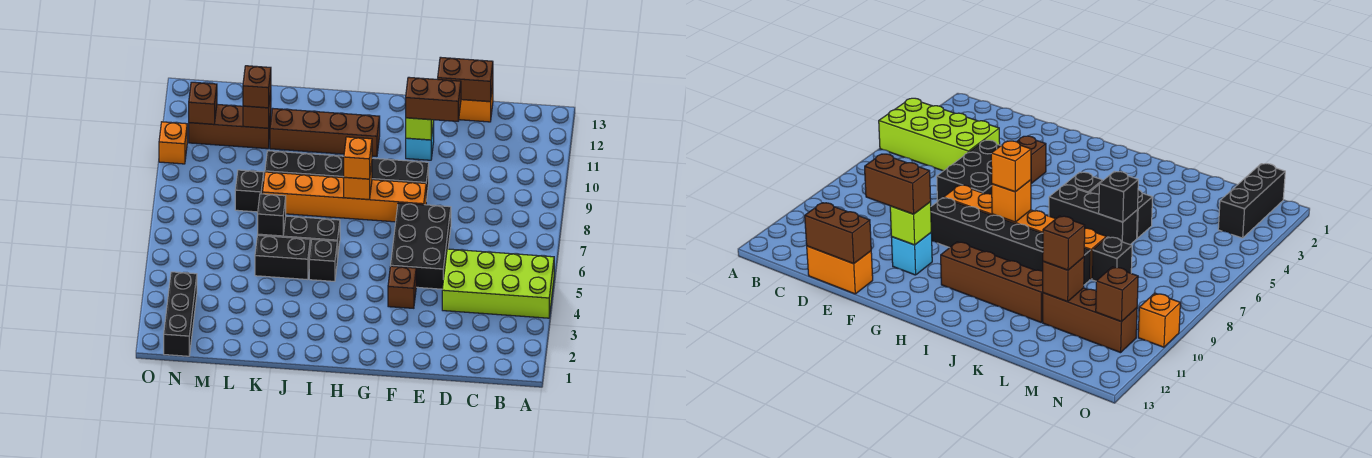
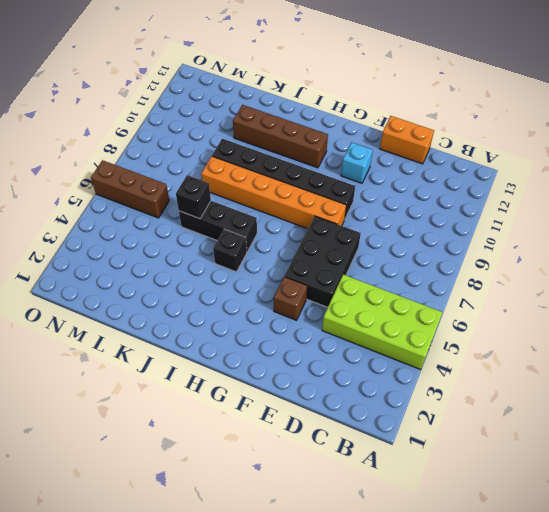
brown brick M6:O6 level 1 -> brown brick L11:N11 level 1
none -> black brick J5:K5 level 1
none -> black brick L8 level 1
none -> black brick N1:N3 level 1

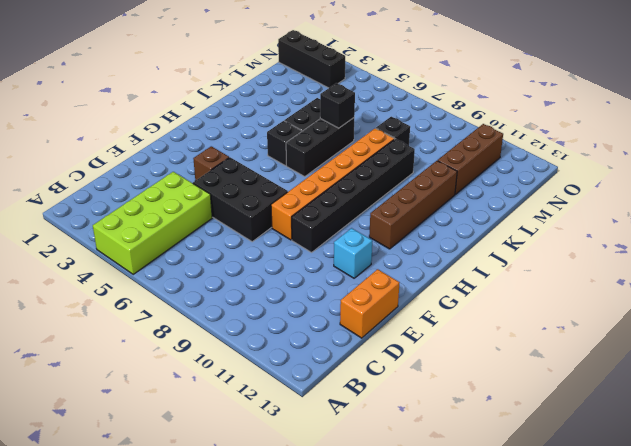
none -> orange brick O10 level 1
none -> brown brick D13:E13 level 2
none -> lime brick F11 level 2

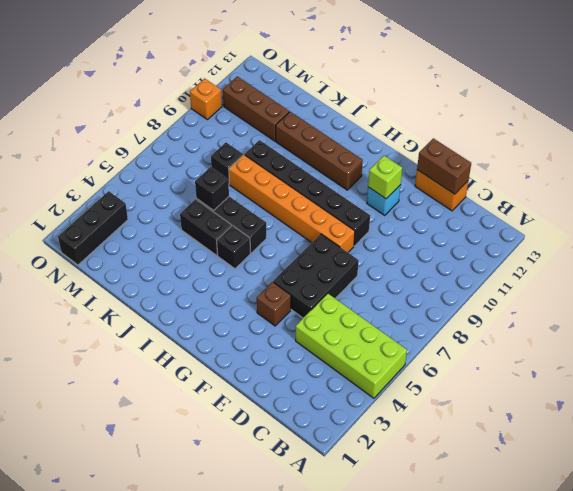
none -> orange brick H8 level 2
none -> brown brick L11 level 2
none -> brown brick N11 level 2

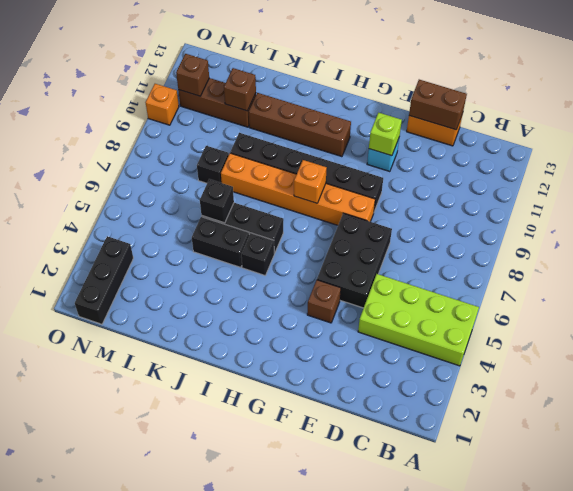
none -> brown brick E11:F11 level 3
none -> orange brick H8 level 3
none -> brown brick L11 level 3

